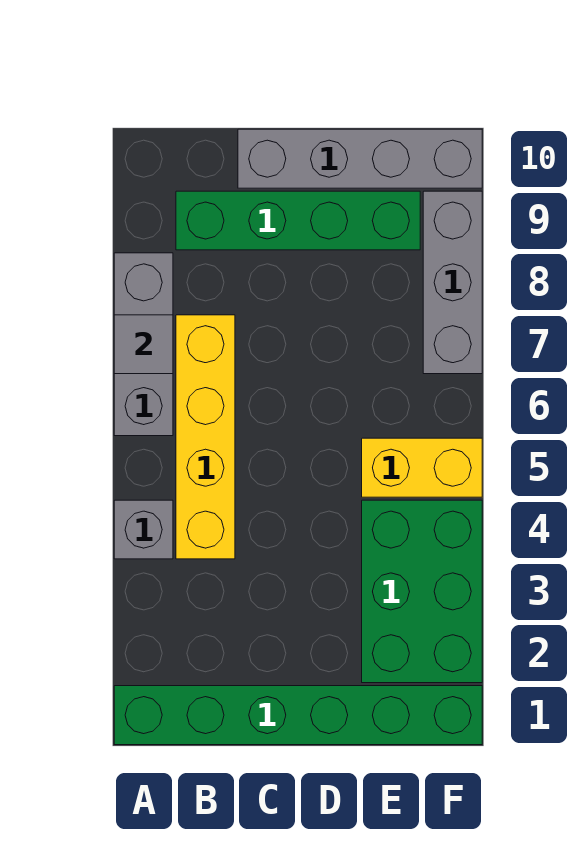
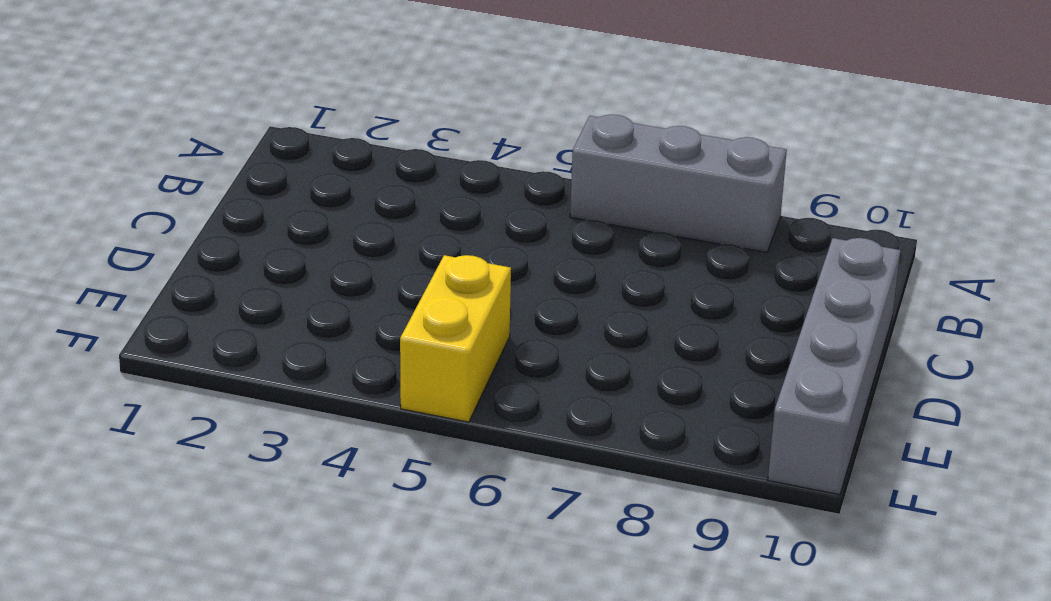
none -> green brick A1:F1 level 1
none -> grey brick A4 level 1

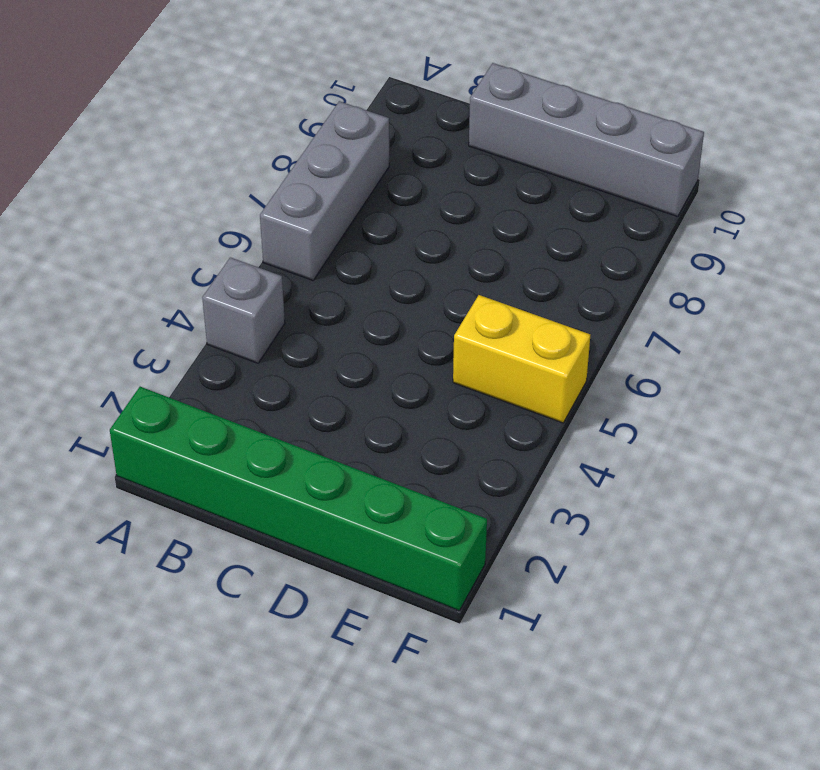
none -> yellow brick B4:B7 level 1
none -> green brick B9:E9 level 1

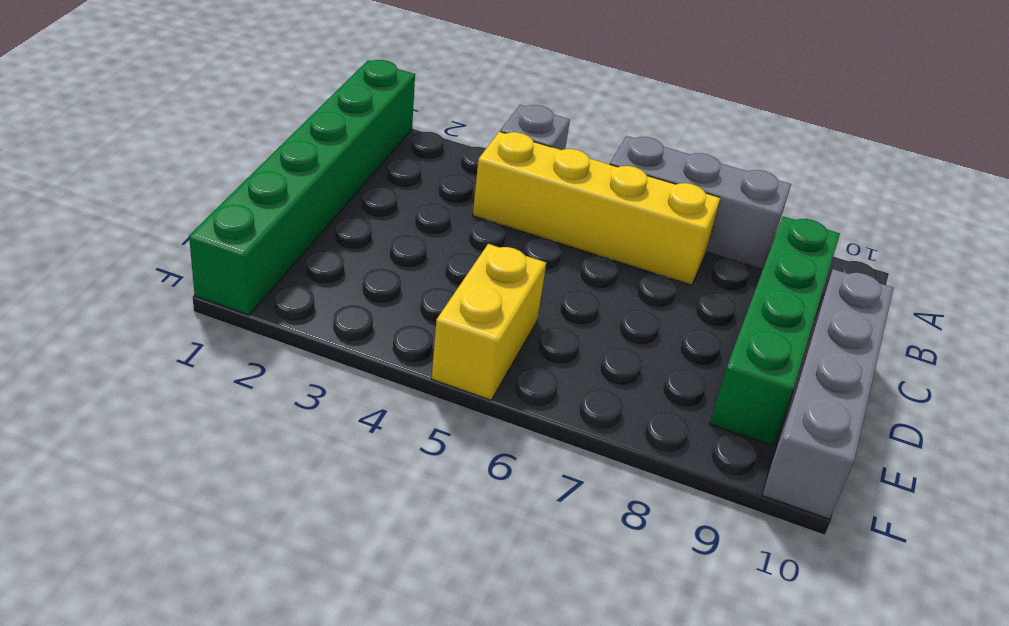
none -> green brick E2:F4 level 1
none -> grey brick F7:F9 level 1

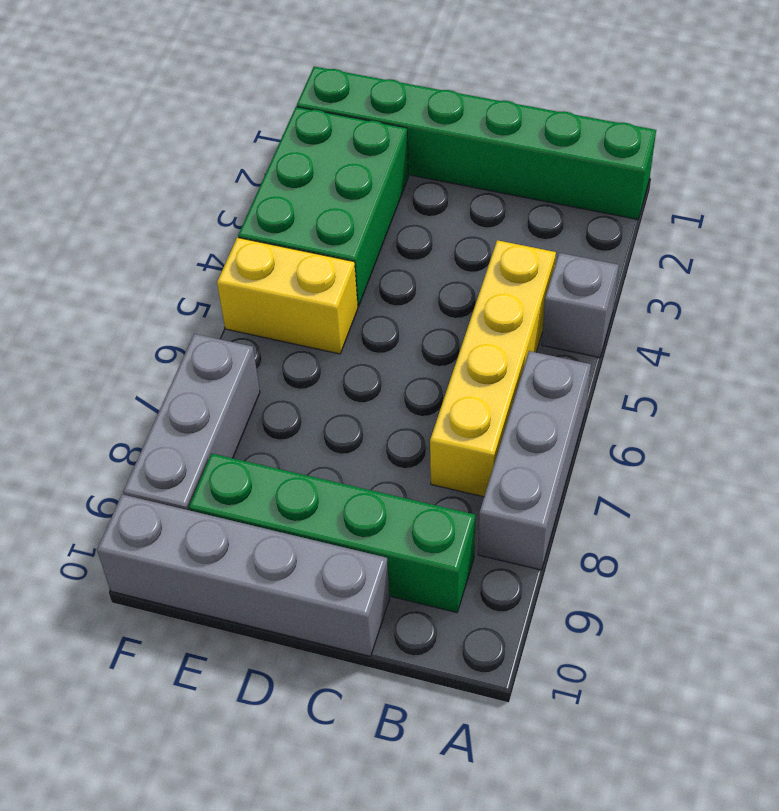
none -> grey tile A7 level 2

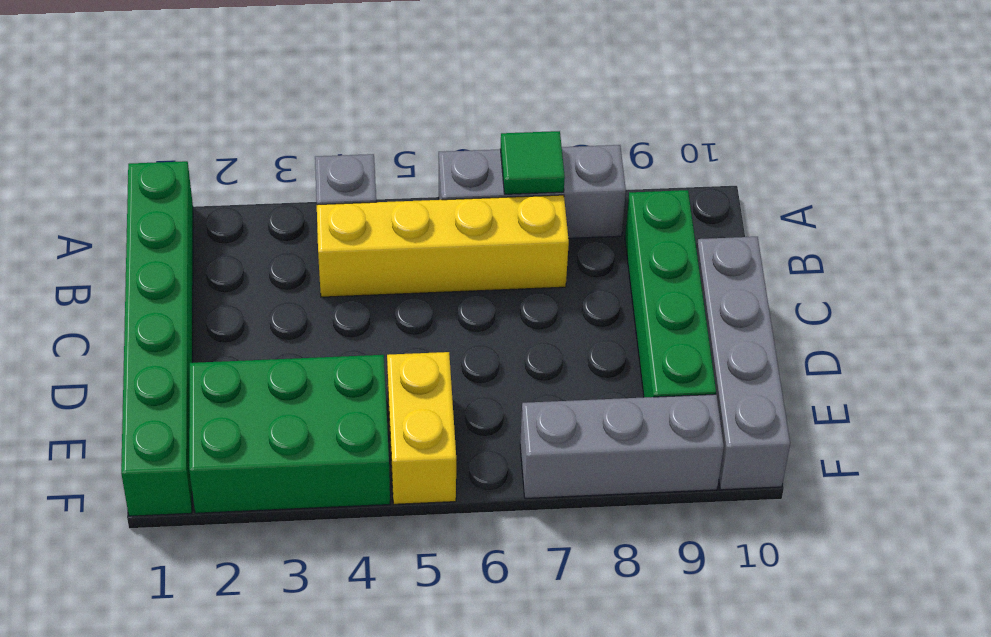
green tile A7 level 2 -> grey tile A7 level 2

